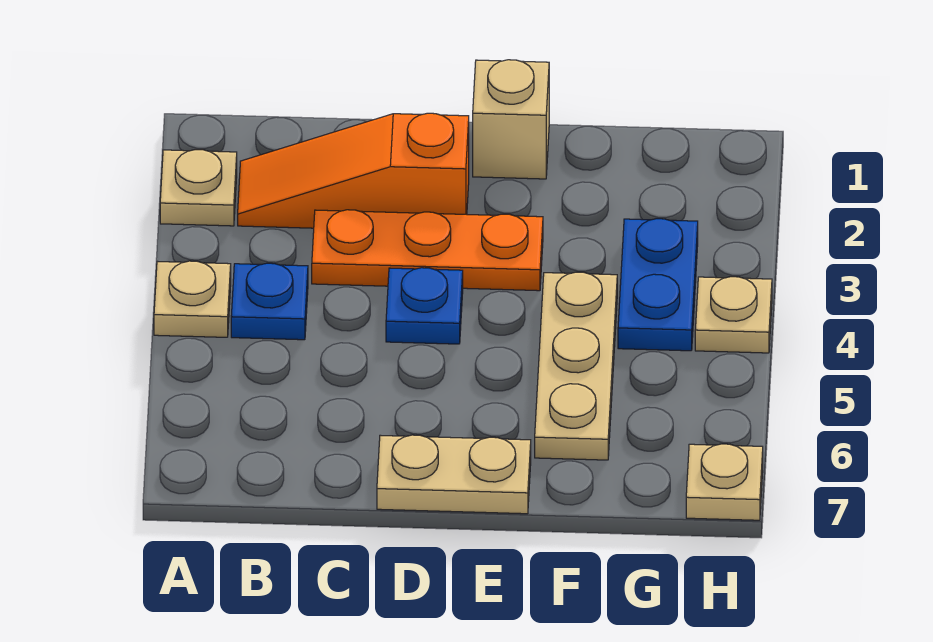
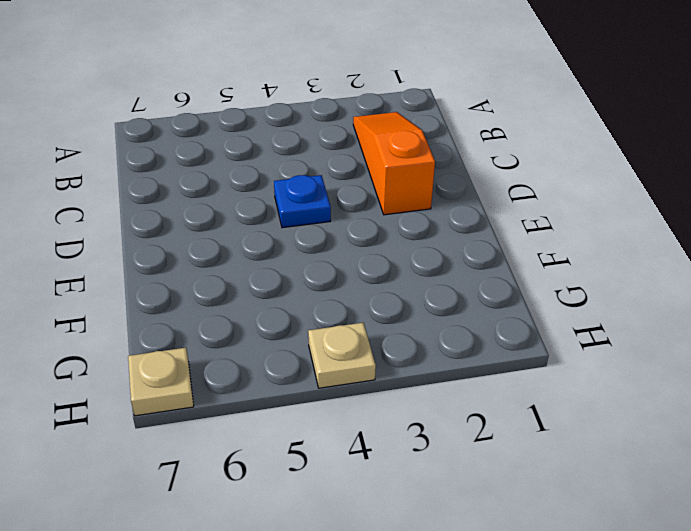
none -> tan plate A2 level 1
none -> tan plate A4 level 1
none -> blue plate B4 level 1

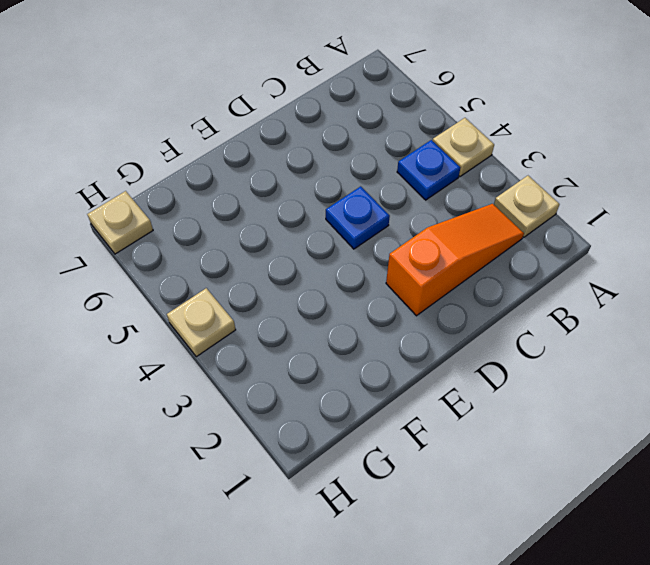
none -> orange plate C3:E3 level 1
none -> tan plate D7:E7 level 1
none -> tan brick E1 level 1

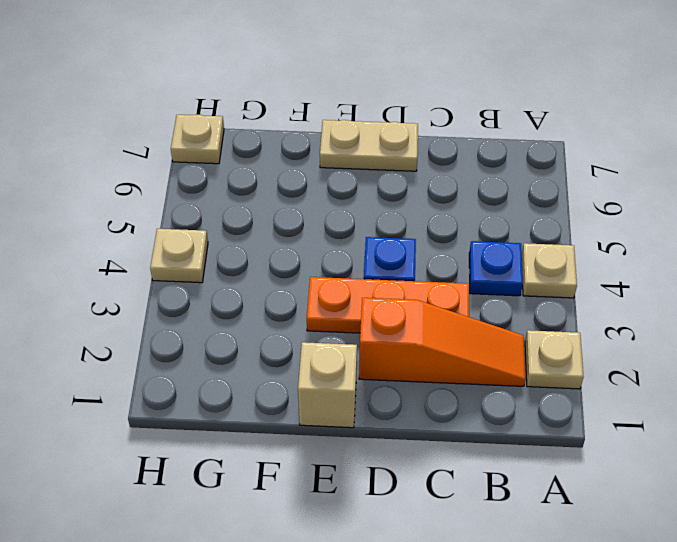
none -> tan plate F4:F6 level 1
none -> blue plate G3:G4 level 1

